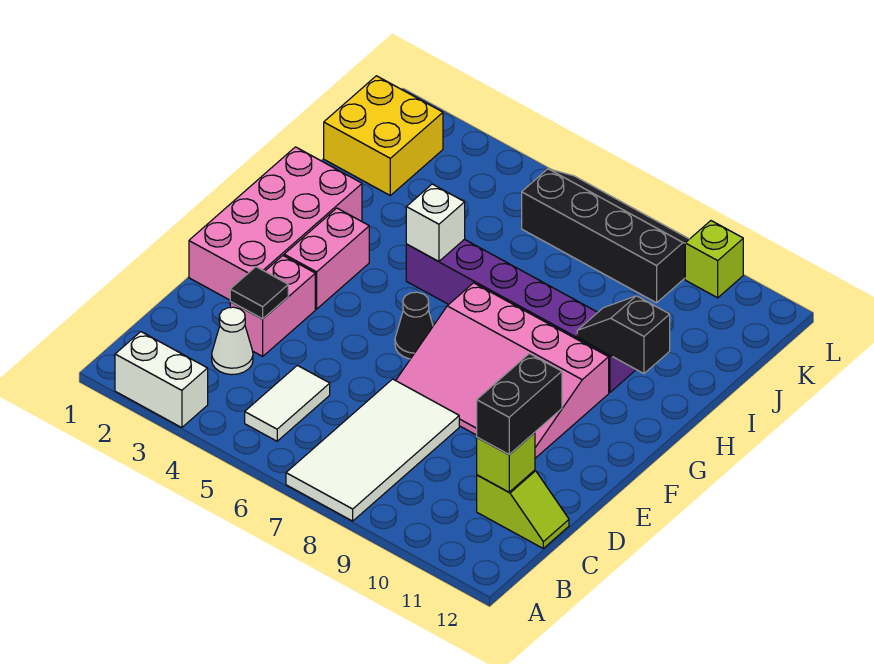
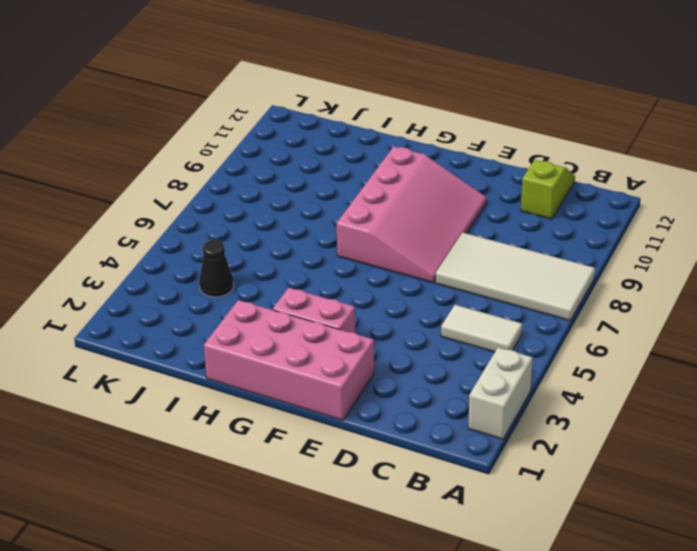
black cone J4 level 1 -> black cone F6 level 1
none -> white cone C3 level 1
none -> pink brick D3:E3 level 1
none -> purple brick H5:H10 level 1

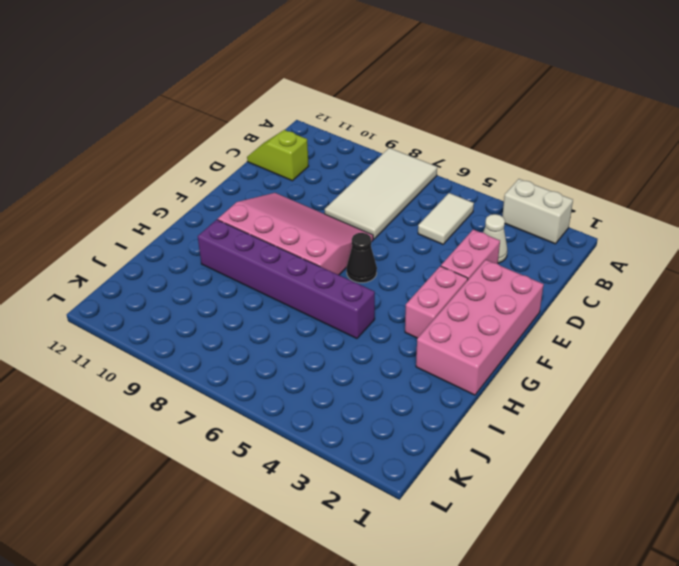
none -> yellow brick J1:K2 level 1
none -> black slope K6:L9 level 1 top K
none -> lime brick L10 level 1

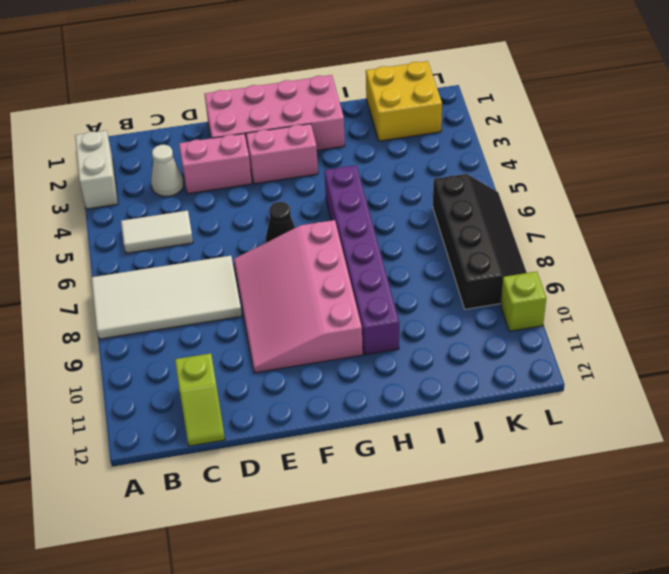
none -> lime brick C11 level 2
none -> black tile D3 level 2
none -> white brick H5 level 2

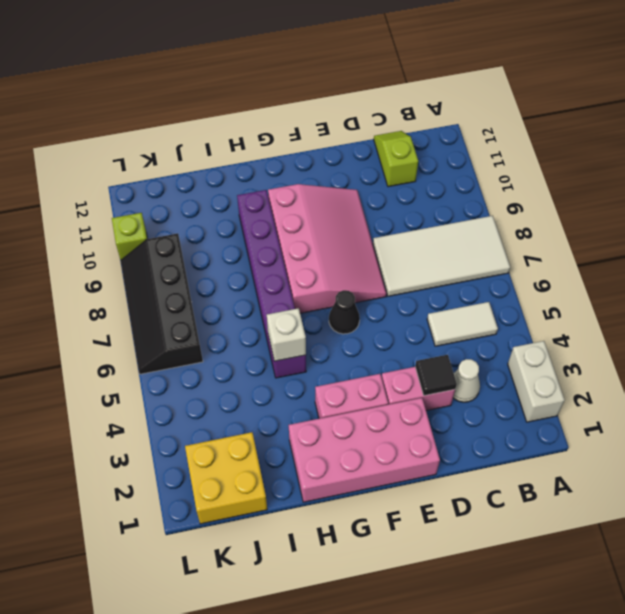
none -> lime brick C11 level 2
none -> black slope H10:H11 level 2 top 11
none -> black brick C11:D11 level 3

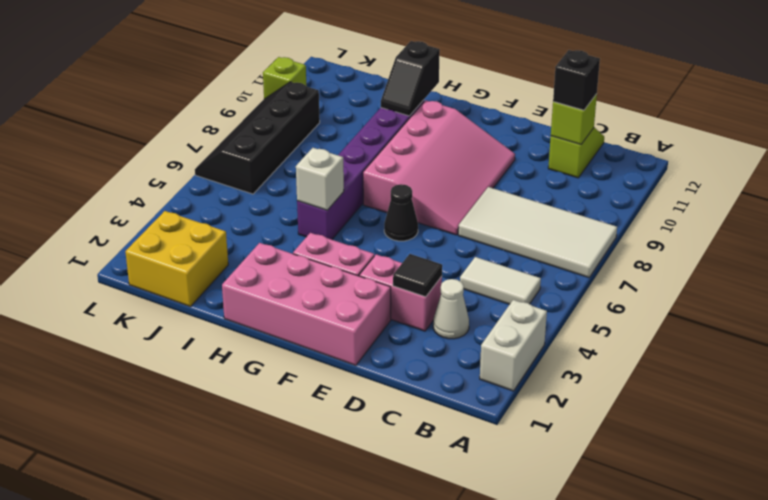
black brick C11 level 3 -> black brick C11:D11 level 3

